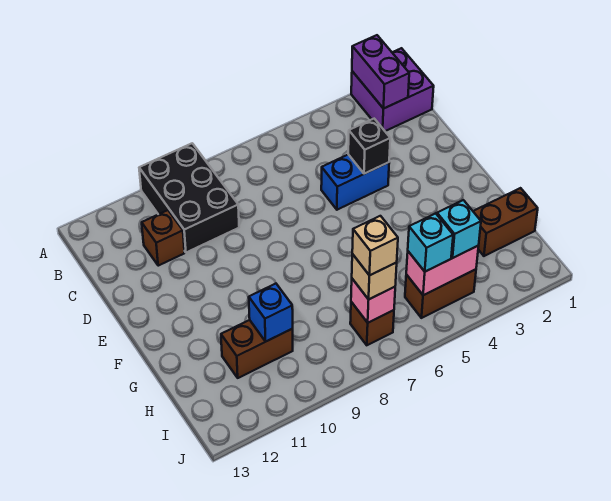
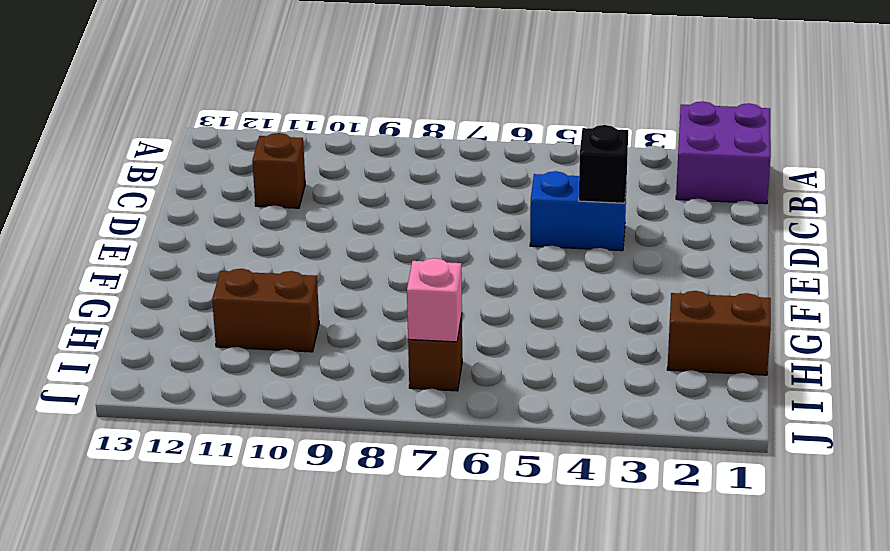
none -> black brick A9:C10 level 1
none -> brown brick I4:I5 level 1
none -> purple brick A2:B2 level 2

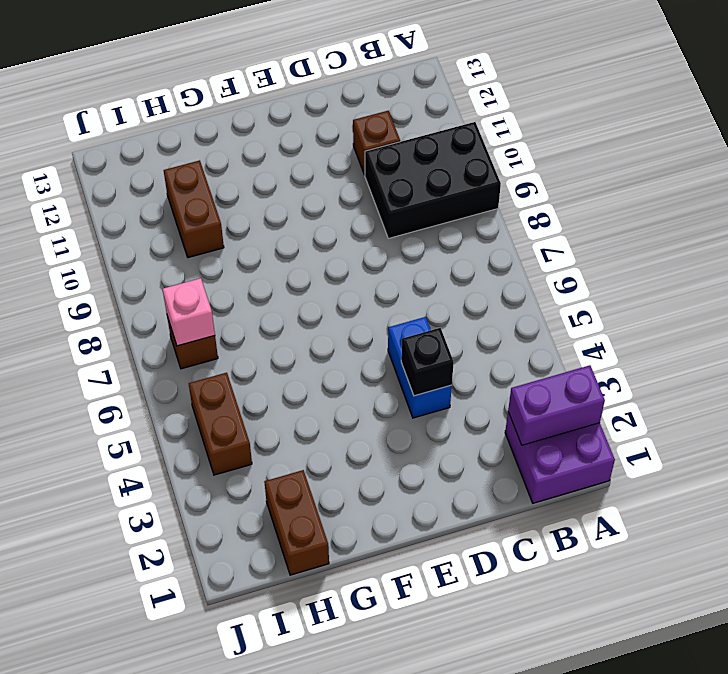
none -> blue brick H10 level 2
none -> pink brick I4:I5 level 2
none -> cyan brick I4 level 3

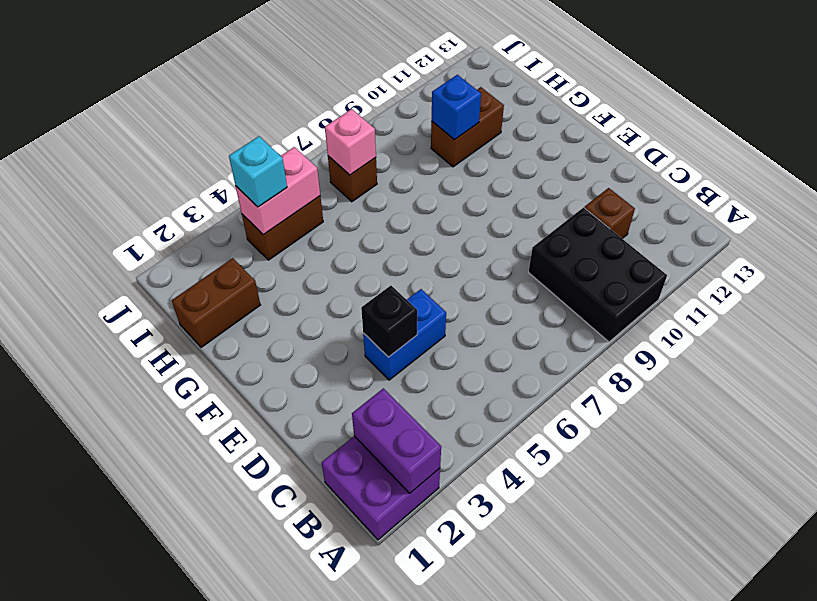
none -> cyan brick I5 level 3
none -> tan brick I7 level 3
none -> tan brick I7 level 4

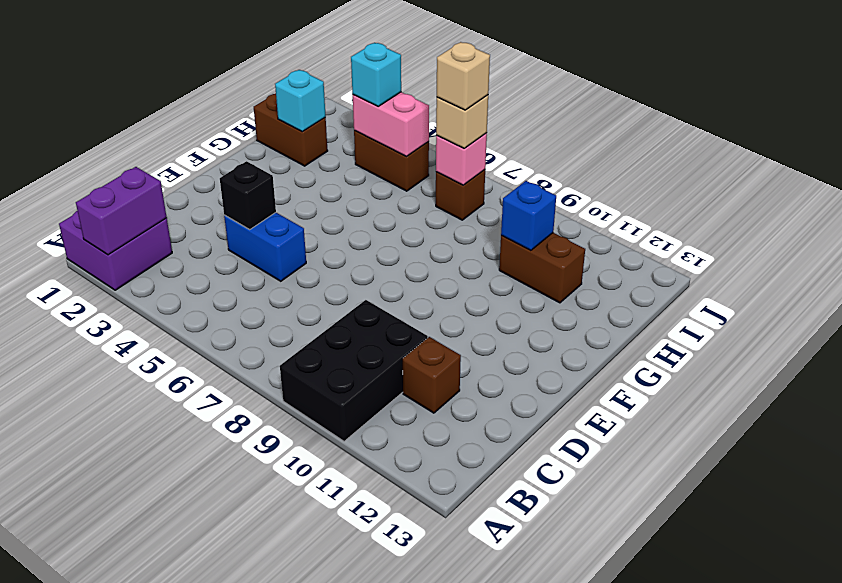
cyan brick H2 level 2 -> cyan brick I5 level 3

